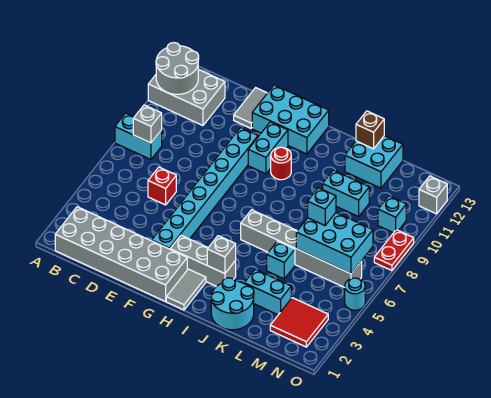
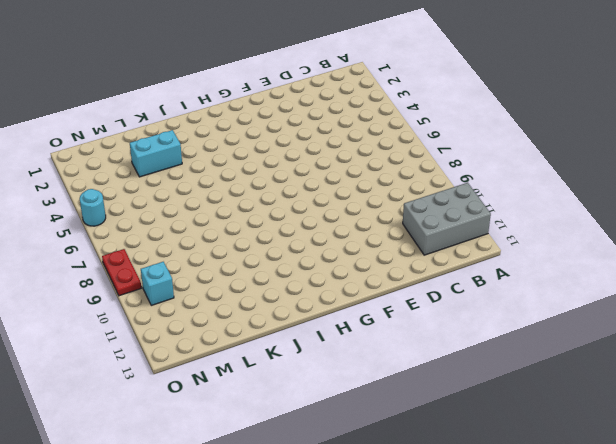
none -> cyan brick A8:B8 level 1
none -> grey brick B1:G2 level 1
none -> red brick D6 level 1

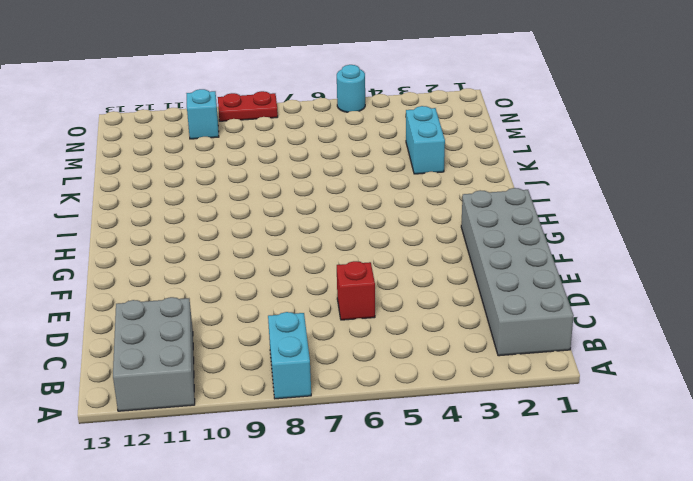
none -> grey tile E12:E13 level 1
none -> cyan brick F3:F10 level 1
none -> cyan brick F12:H13 level 1

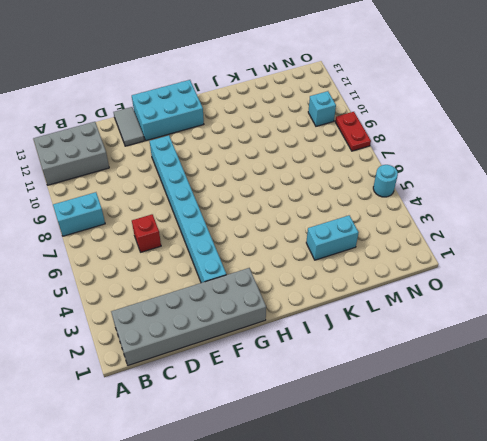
none -> grey brick G3:I3 level 1
none -> cyan brick G10:G11 level 1
none -> grey tile H1:H2 level 1

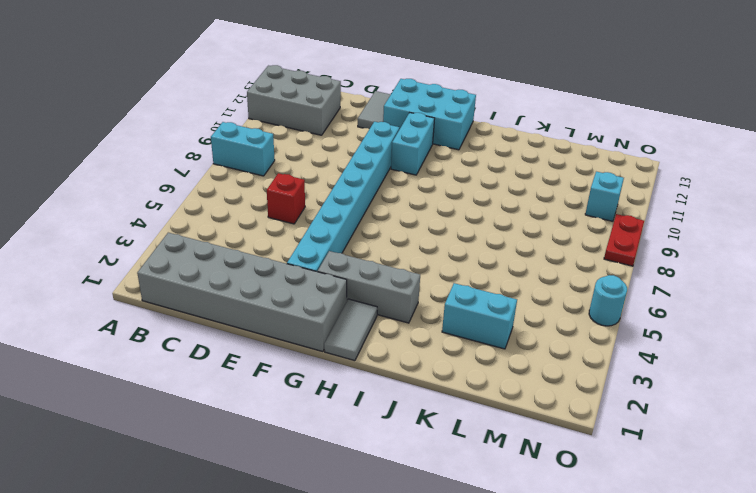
none -> red round brick H10 level 1
none -> grey brick I6:N6 level 1
none -> cyan round brick J1:K2 level 1

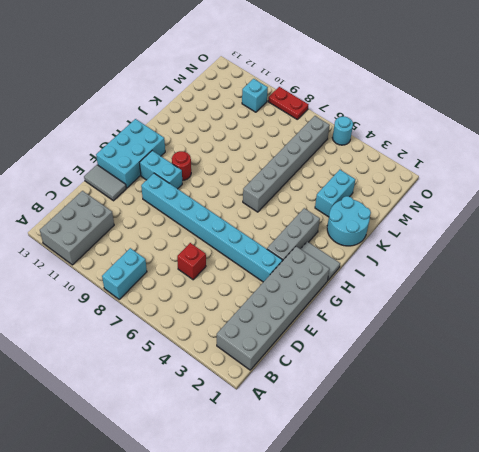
none -> cyan brick K5 level 1
none -> cyan brick K10:L10 level 1
none -> cyan brick K12:L13 level 1

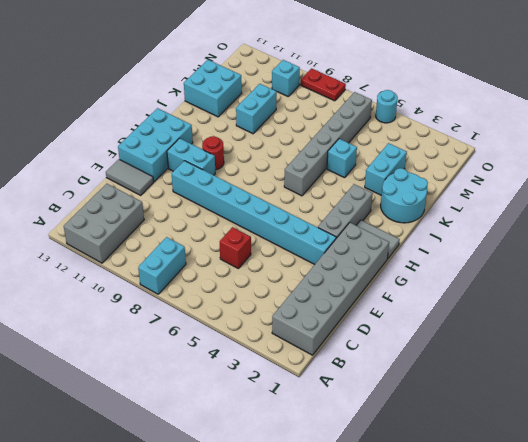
none -> red tile M2:N3 level 1
none -> grey brick O12 level 1
none -> grey round brick A11:B12 level 2

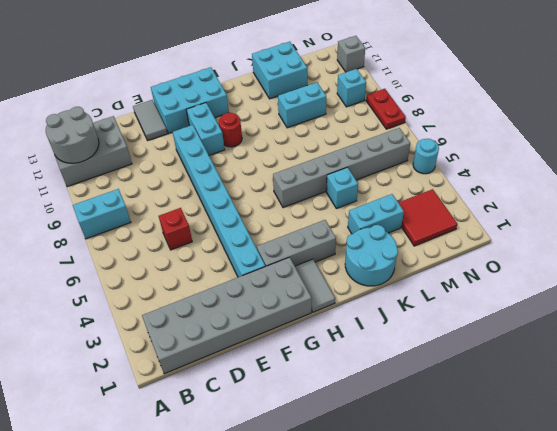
none -> grey brick B8 level 2
none -> grey brick I3 level 2
none -> brown brick K13 level 2

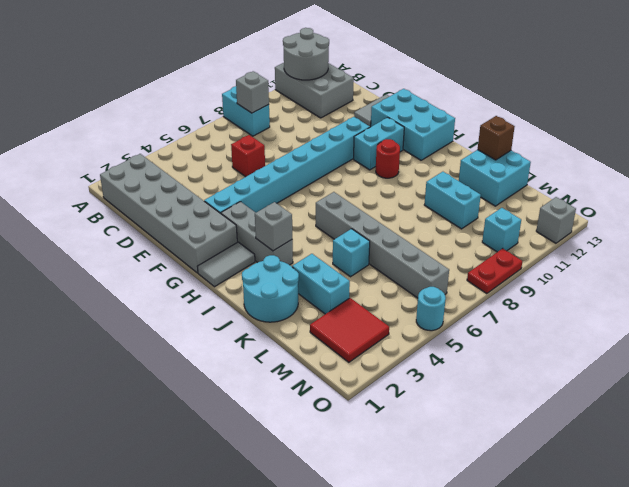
none -> cyan brick L6:N7 level 2
none -> cyan brick L7 level 3

